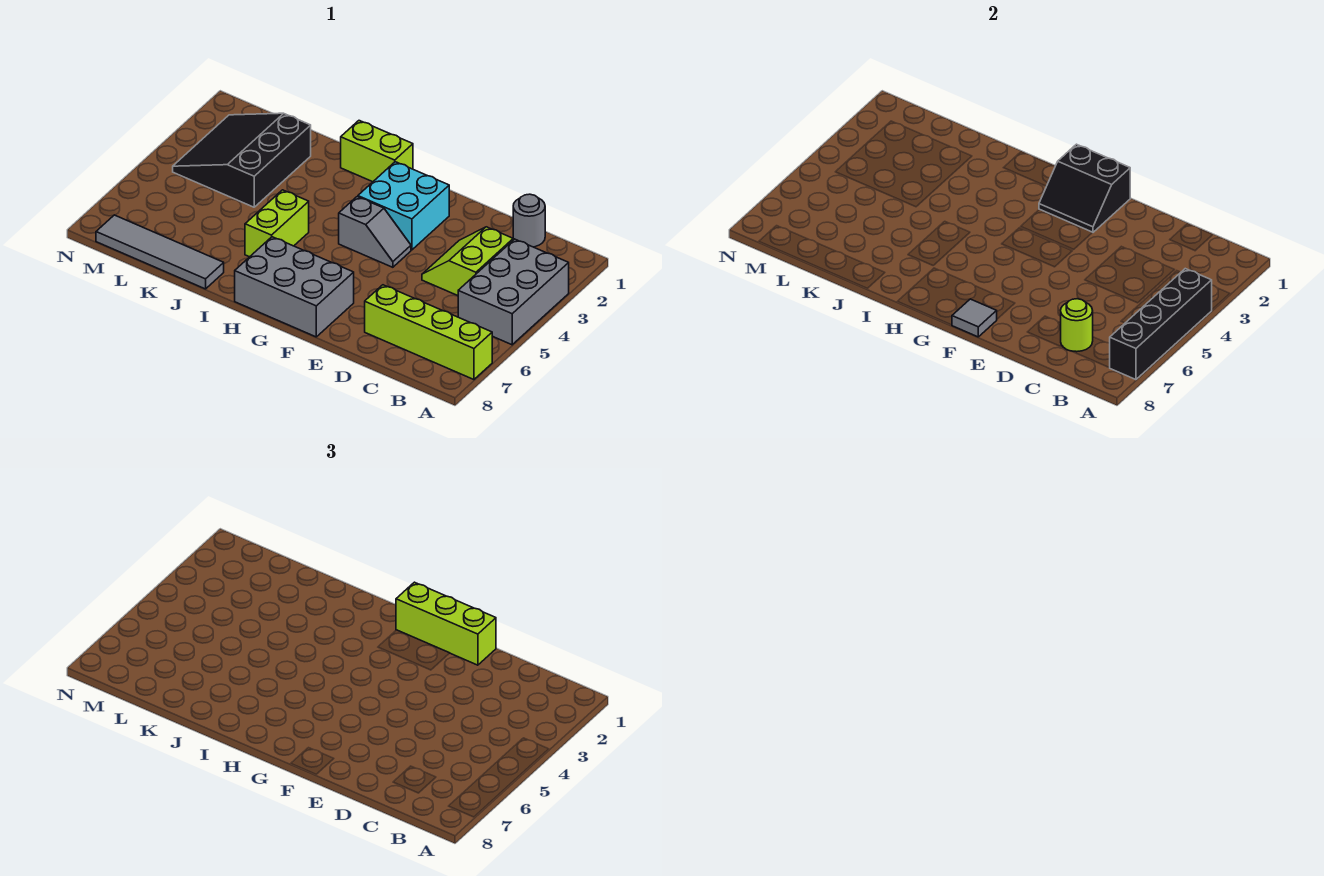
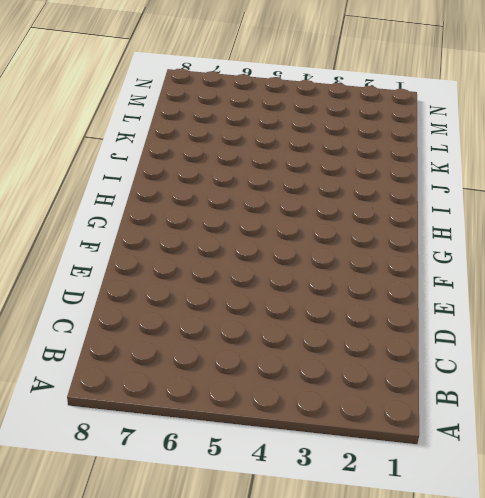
none -> grey brick A3:B5 level 1
none -> lime brick A7:D7 level 1
none -> grey round brick C1 level 1

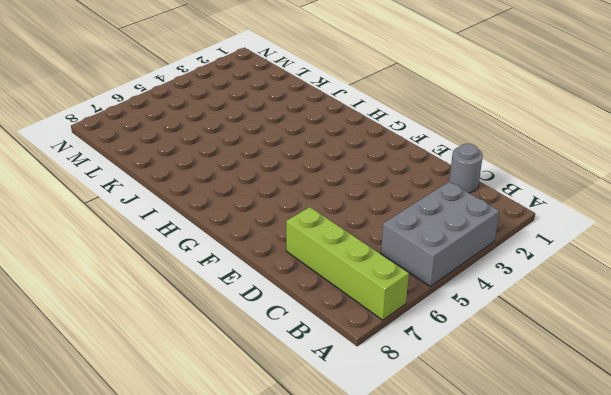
none -> lime slope C3:D4 level 1 top C
none -> cyan brick F2:G3 level 1
none -> grey slope F4:G4 level 1 top G

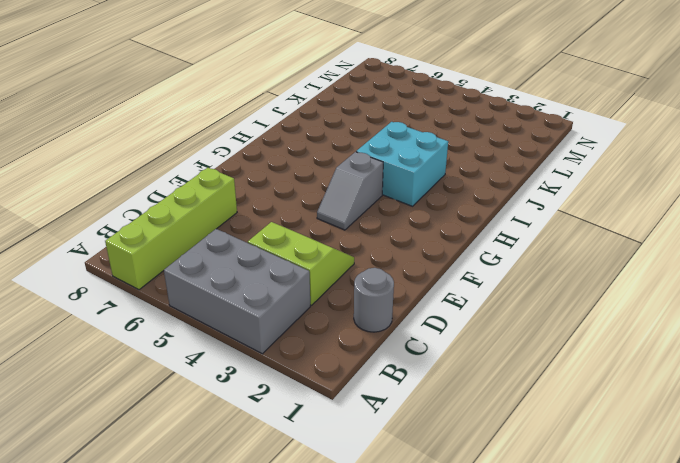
cyan brick H3:I4 level 1 -> cyan brick F2:G3 level 1
none -> grey brick F7:H8 level 1
none -> lime brick H1:I1 level 1
none -> lime brick I5:I6 level 1

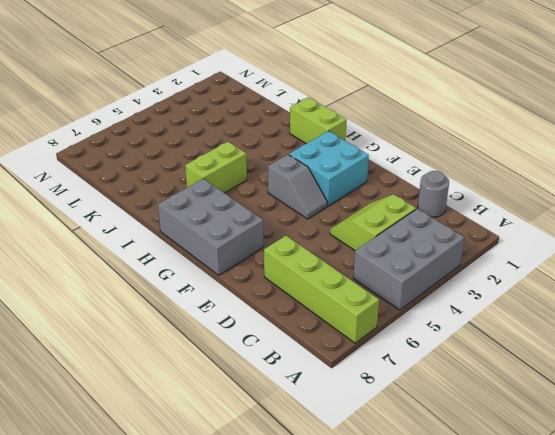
none -> grey tile J8:M8 level 1
none -> black slope K2:M4 level 1 top K
none -> black brick A4:A7 level 2

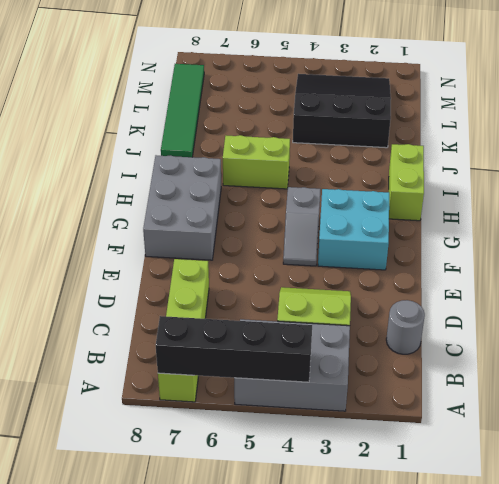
green tile J8:M8 level 1 -> grey tile J8:M8 level 1
none -> lime round brick C7 level 2
none -> black slope F1:G2 level 2 top 1
none -> grey tile F8 level 2

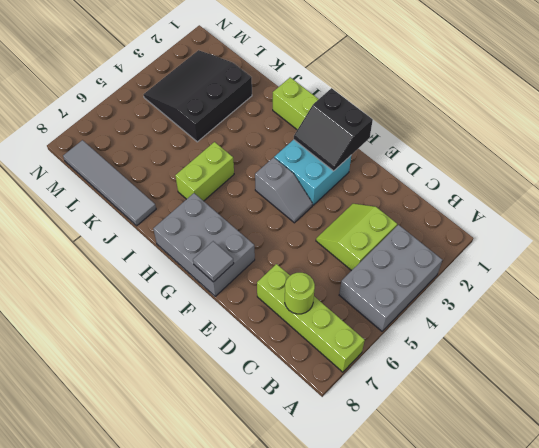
none -> grey round brick C1 level 1
none -> black brick A4:A7 level 2
none -> lime brick E1:G1 level 3

